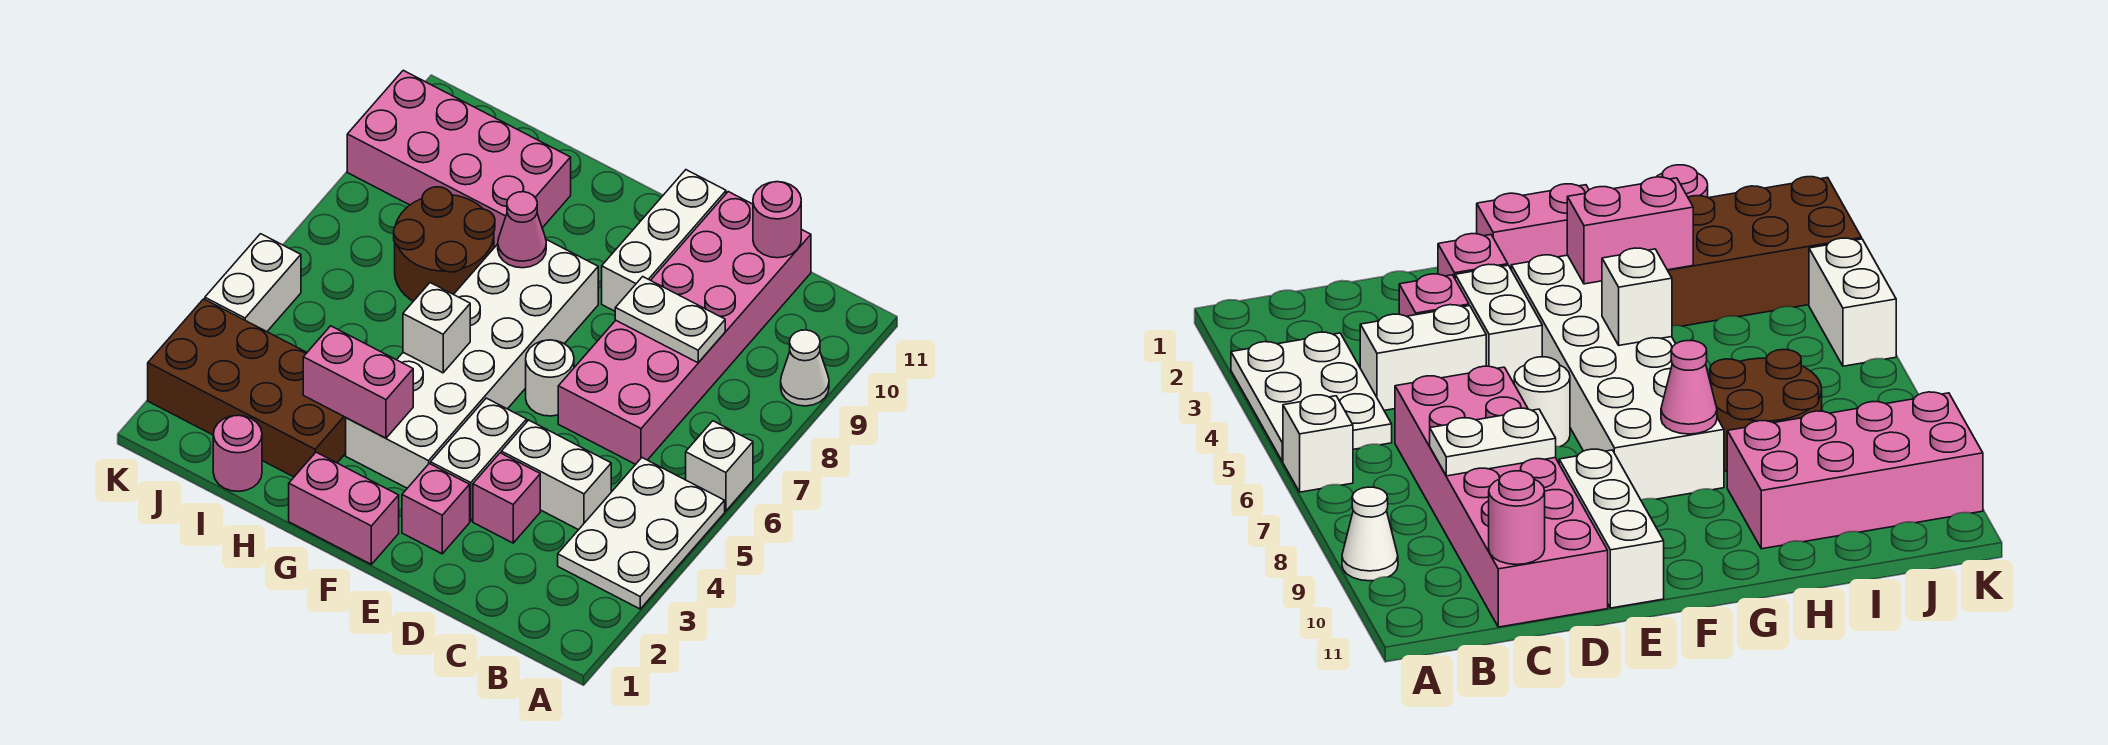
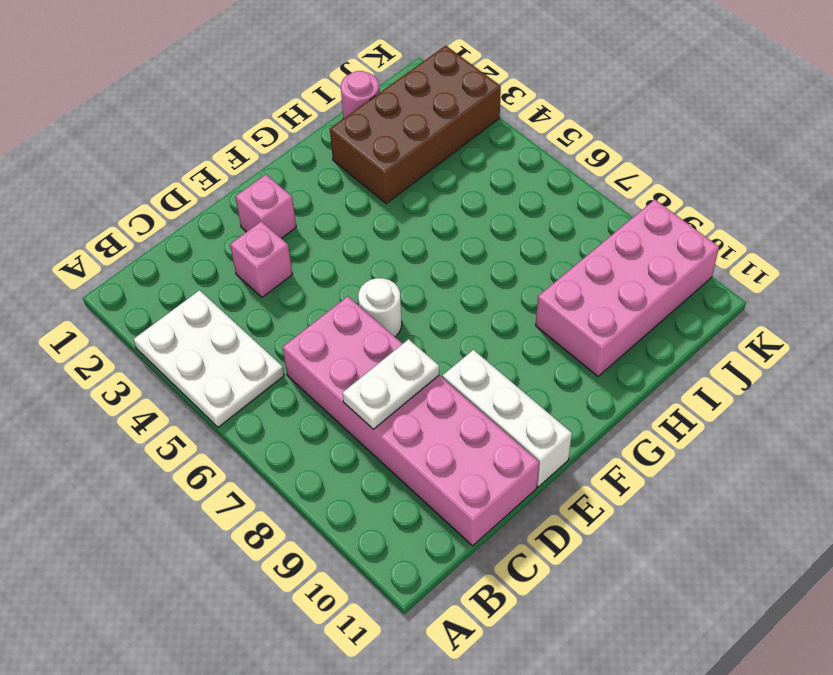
none -> white brick A6 level 1
none -> white cone A9 level 1
none -> white brick C4:D4 level 1

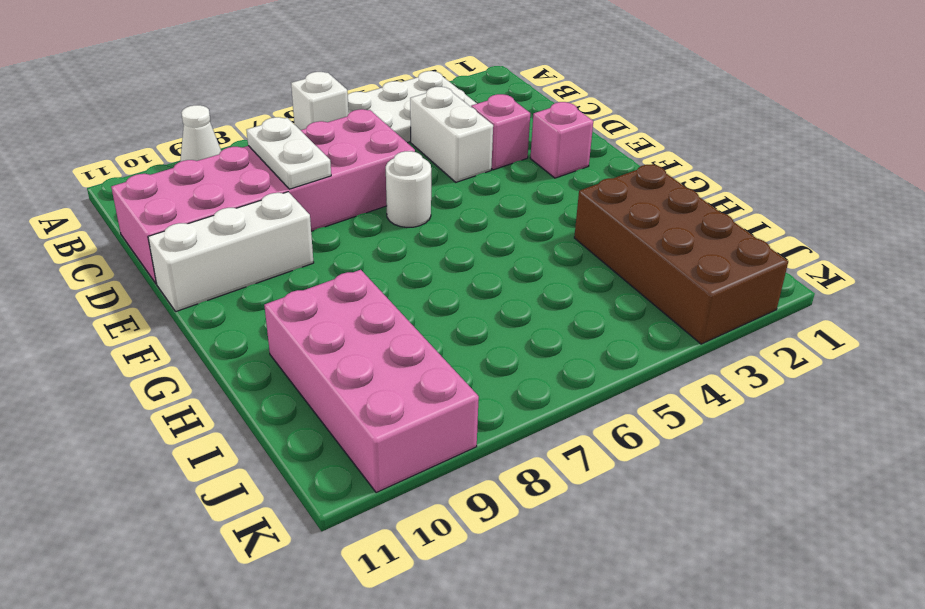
none -> white brick E3:E4 level 1
none -> pink brick F1:G1 level 1
none -> white brick F3:G8 level 1

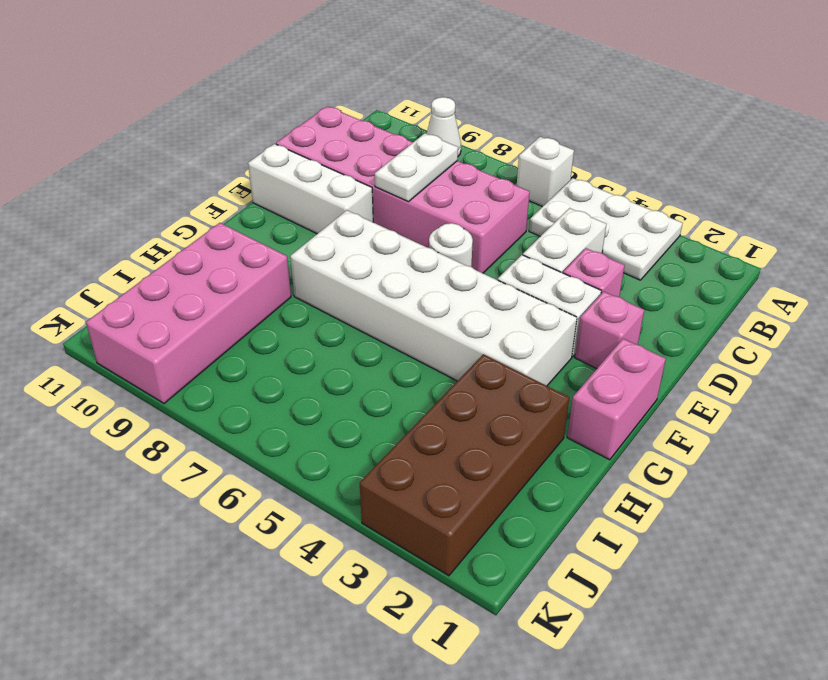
none -> brown round brick H7:I8 level 1
none -> pink round brick I1 level 1
none -> white brick K4:K5 level 1

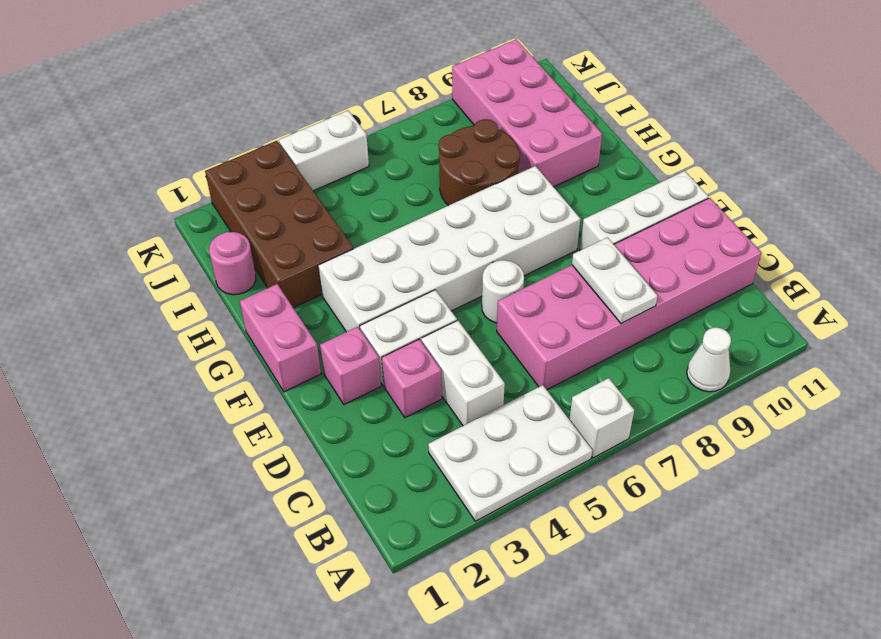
none -> pink round brick C11 level 2
none -> pink brick G3:H3 level 2
none -> white brick G5 level 2

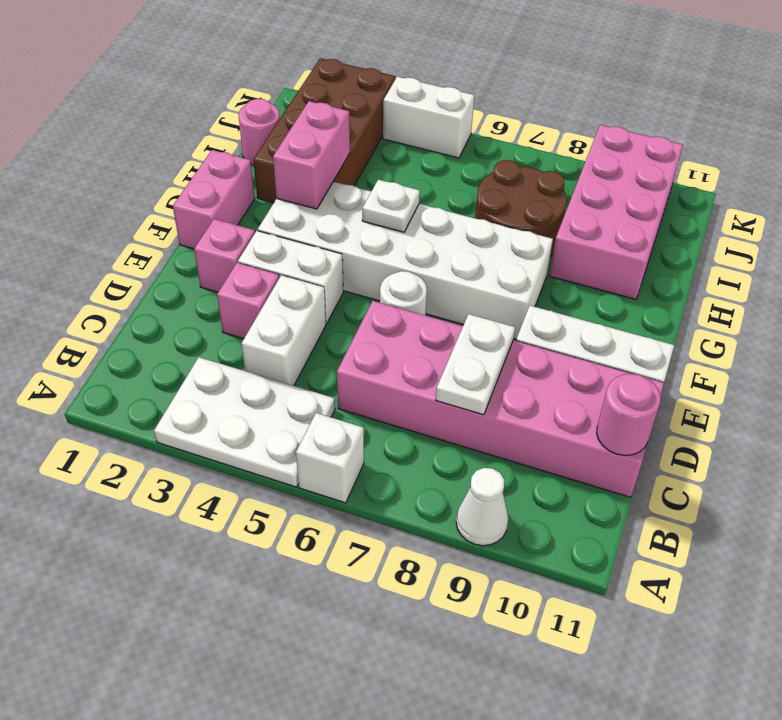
white plate G5 level 2 -> white brick G5 level 2
none -> pink cone G8 level 2

